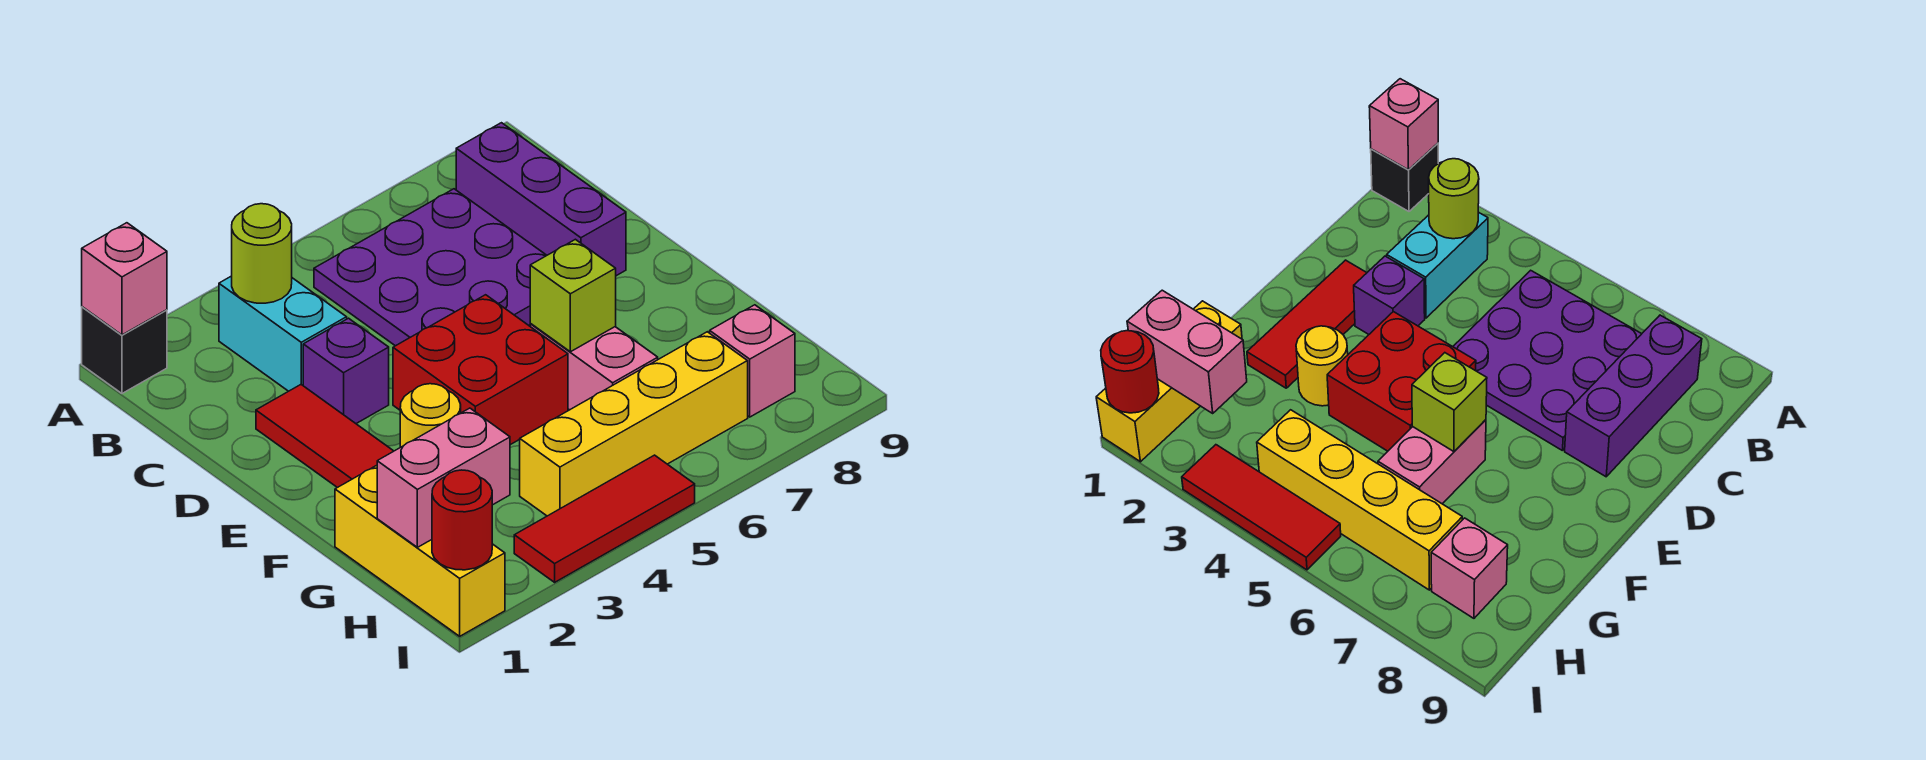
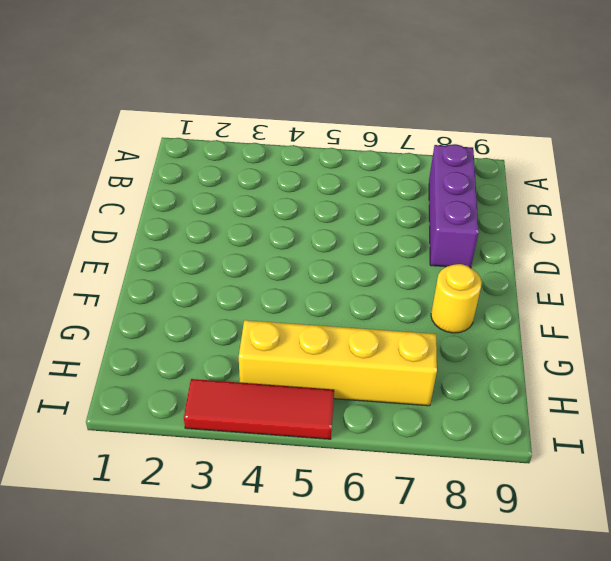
yellow round brick F8 level 1 -> yellow round brick F3 level 1
none -> black brick A1 level 1
none -> cyan brick B3:C3 level 1
none -> purple plate B5:D7 level 1

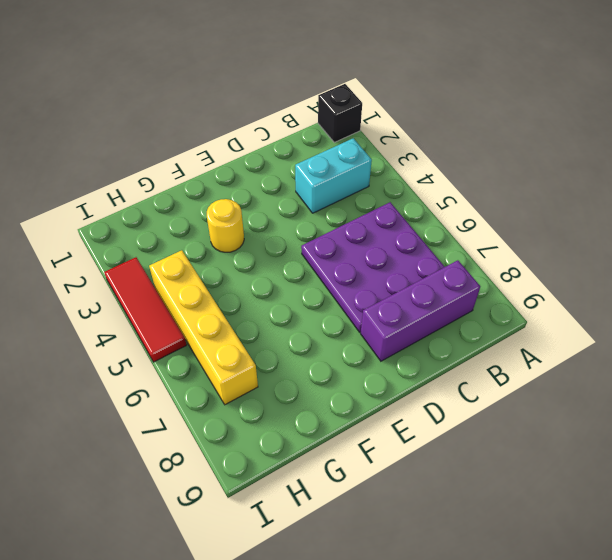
none -> red tile D2:F2 level 1
none -> purple brick D3 level 1
none -> red brick E4:F5 level 1

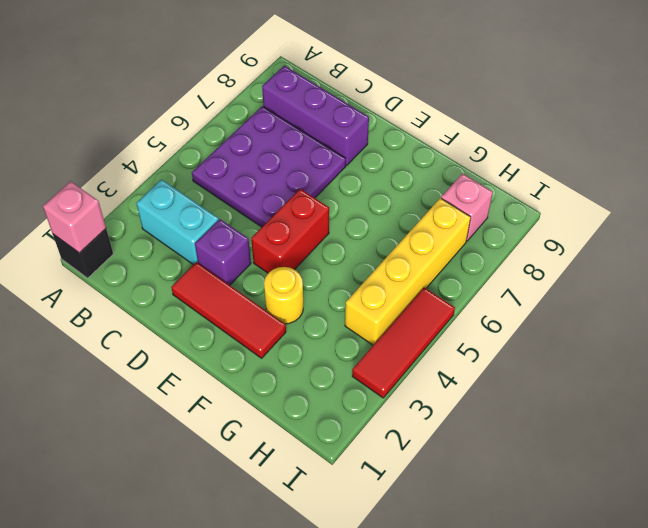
red brick E4:E5 level 1 -> red brick E4:F5 level 1
none -> pink brick F6:G6 level 1
none -> yellow brick G1:I1 level 1
none -> lime round brick B3 level 2

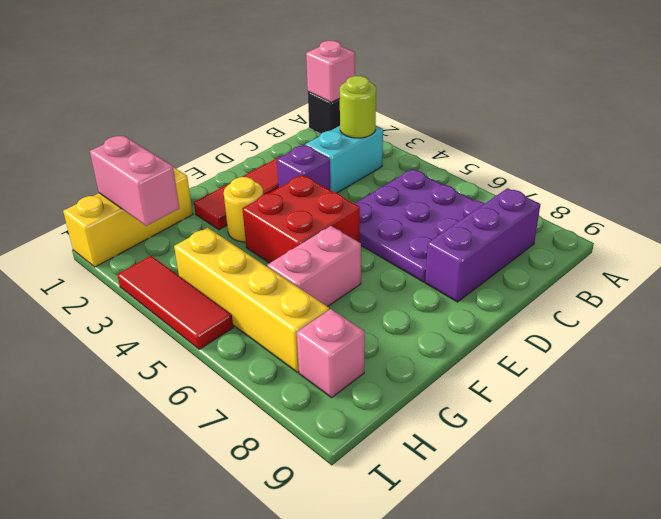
none -> lime brick F6 level 2
none -> red round brick I1 level 2

